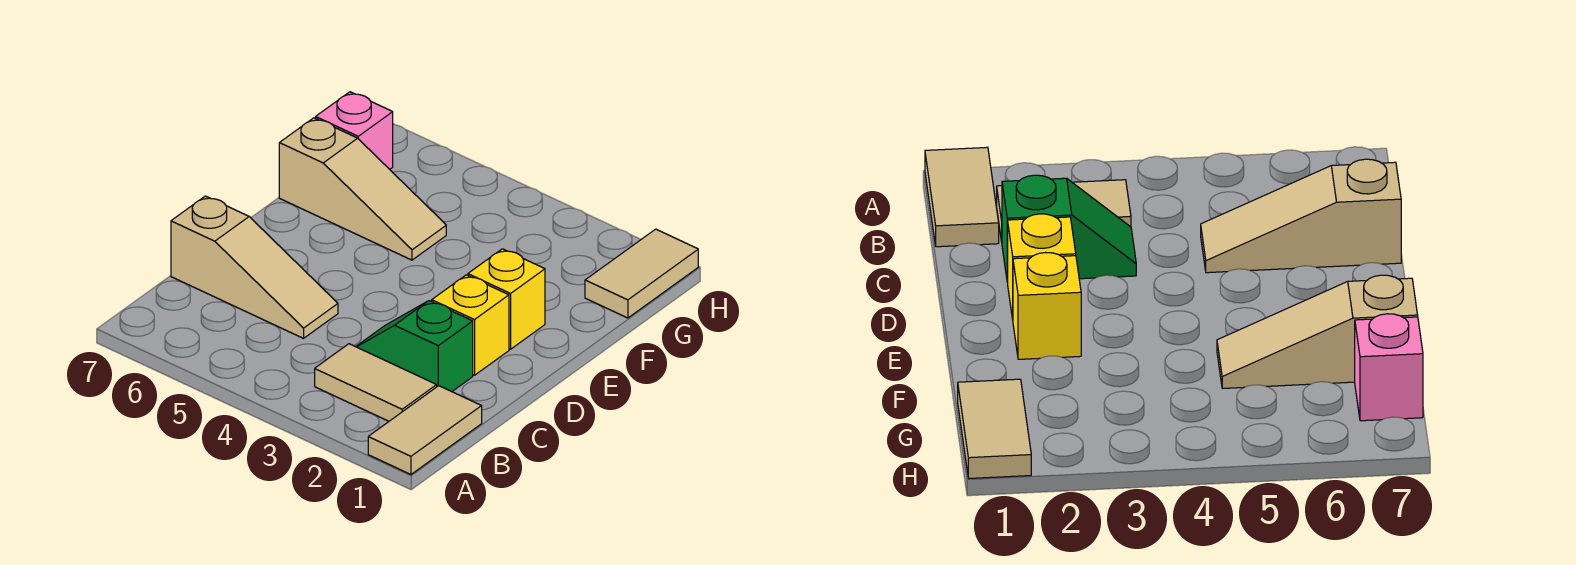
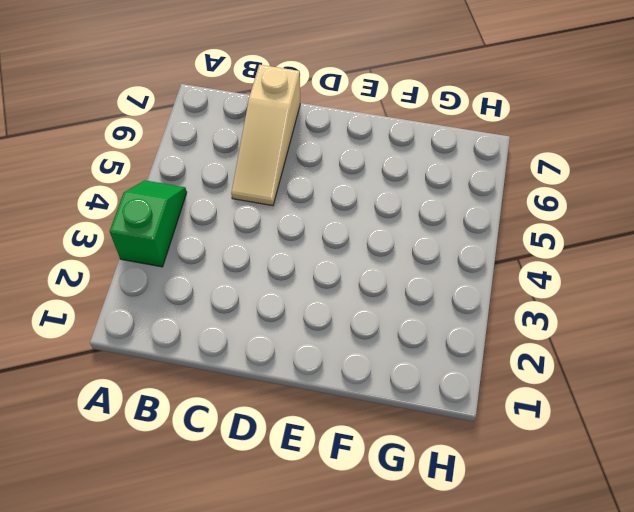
green slope A3:A4 level 1 top 3 -> green slope C2:C3 level 1 top 2
none -> tan tile A1:B1 level 1
none -> tan tile B2:B3 level 1

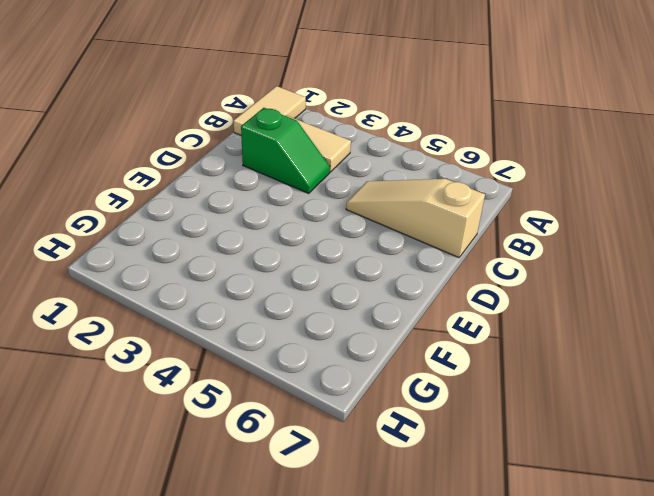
none -> yellow brick D2 level 1
none -> yellow brick E2 level 1

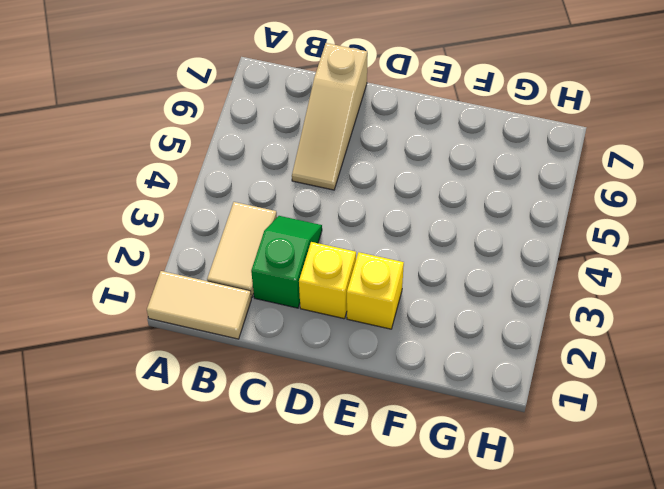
none -> tan slope F5:F7 level 1 top 7
none -> tan tile G1:H1 level 1

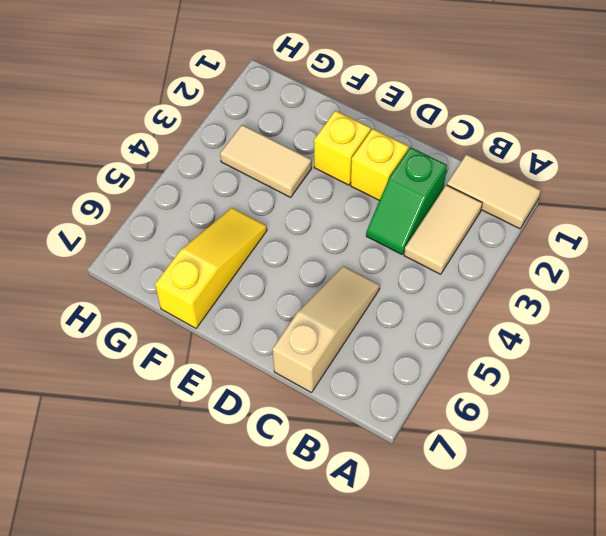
tan tile F3:G3 level 1 -> tan tile G1:H1 level 1
yellow slope F5:F7 level 1 top 7 -> tan slope F5:F7 level 1 top 7
none -> pink brick G7 level 1

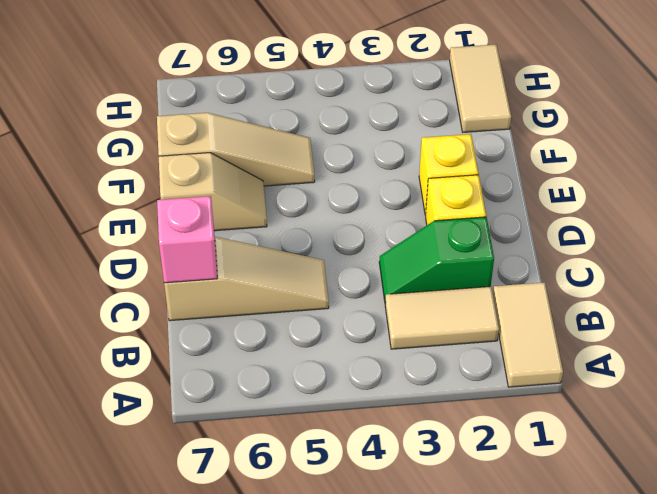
pink brick C7 level 2 -> pink brick G7 level 1
tan slope E6:E7 level 1 top 7 -> none

